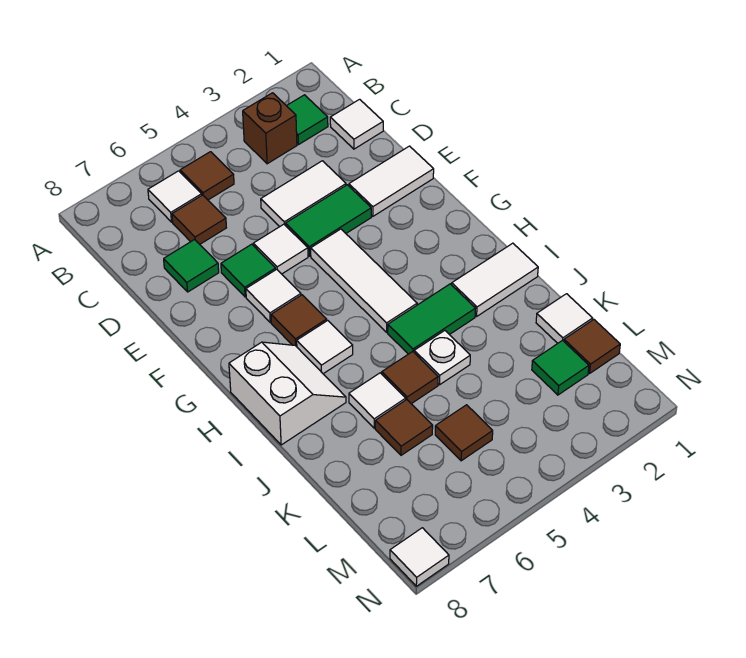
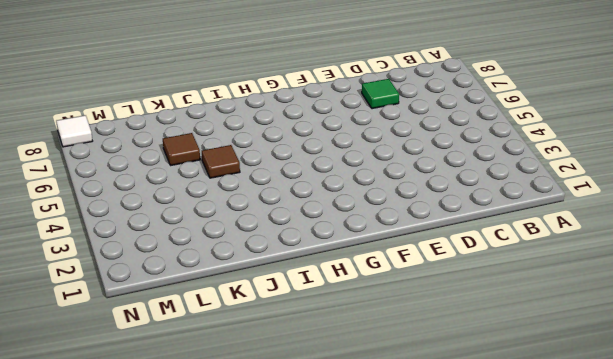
none -> green tile B2 level 1
none -> brown brick B3 level 1
none -> brown tile B5 level 1

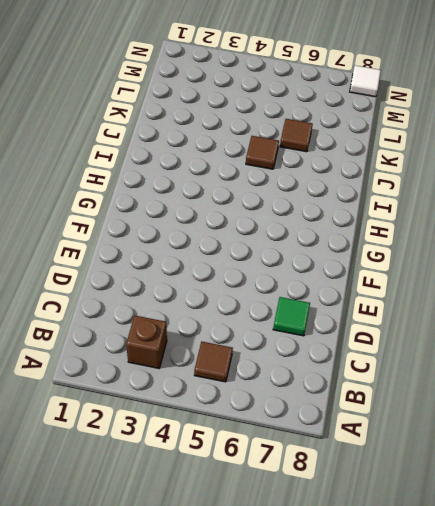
none -> green tile B2 level 1
none -> white tile B6 level 1
none -> white tile C1 level 1

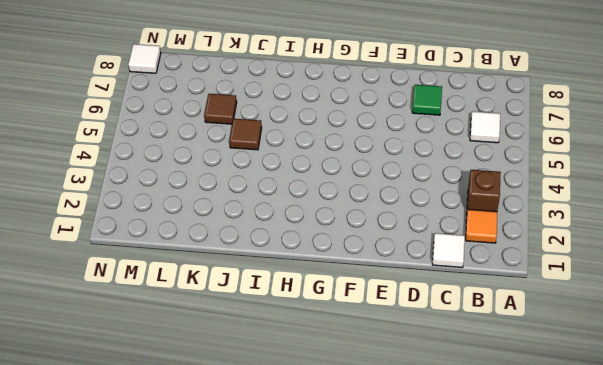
orange tile B2 level 1 -> green tile B2 level 1
none -> brown tile B5 level 1
none -> brown tile C6 level 1
none -> white tile D3:D4 level 1

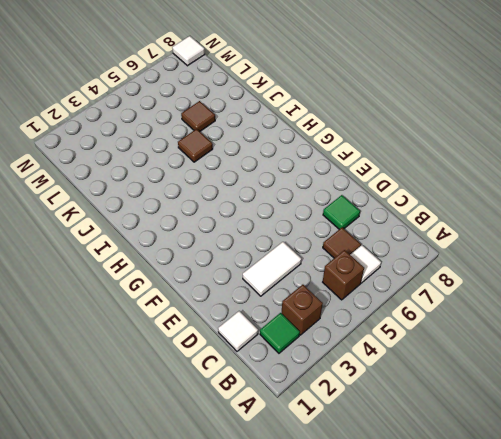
brown brick B5 level 1 -> brown tile B5 level 1
none -> white tile E1:E2 level 1
none -> green tile E3:E4 level 1
none -> white tile E5 level 1

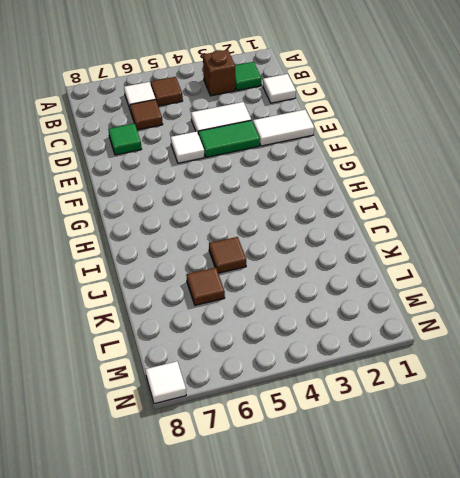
none -> green tile E6 level 1
none -> white tile F4:H4 level 1
none -> white tile F6 level 1

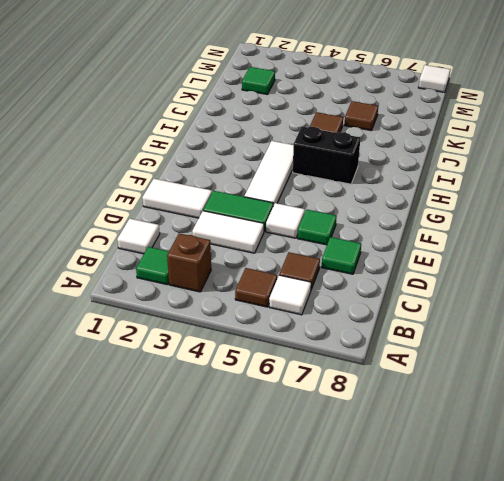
black brick H5:H6 level 1 -> white tile H6 level 1
none -> white tile F6 level 1
none -> brown tile G6 level 1
none -> white slope H7:I8 level 1 top 8

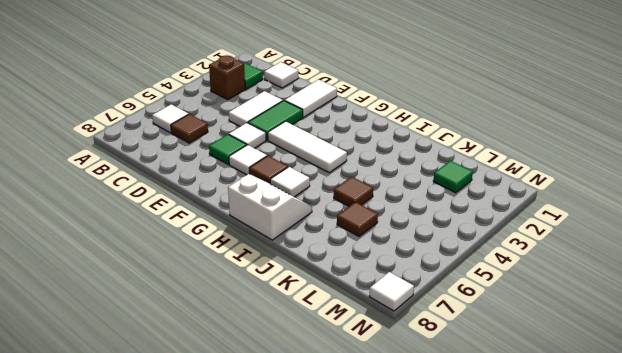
none -> brown tile B5 level 1
none -> green tile D7 level 1
none -> white tile I1:I2 level 1

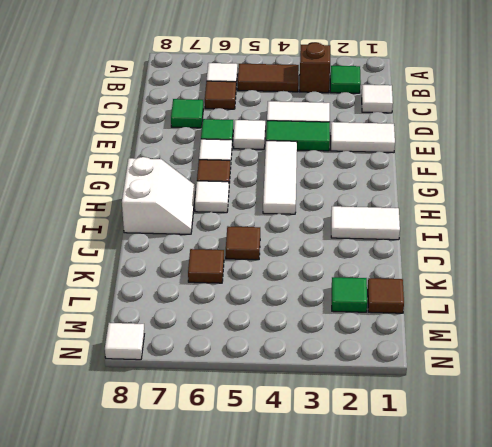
brown tile B4:B5 level 1 -> brown tile B5 level 1
none -> green tile I3:I4 level 1
none -> white plate J4 level 1
none -> white tile J6 level 1

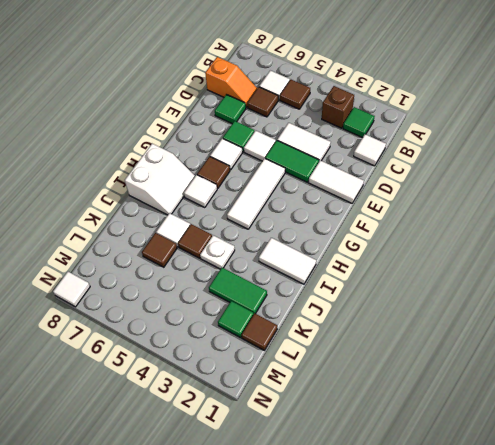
orange slope C7:C8 level 1 top 8 -> none
green tile K2:K3 level 1 -> green tile I3:I4 level 1
none -> white tile K1 level 1
none -> brown tile L5 level 1

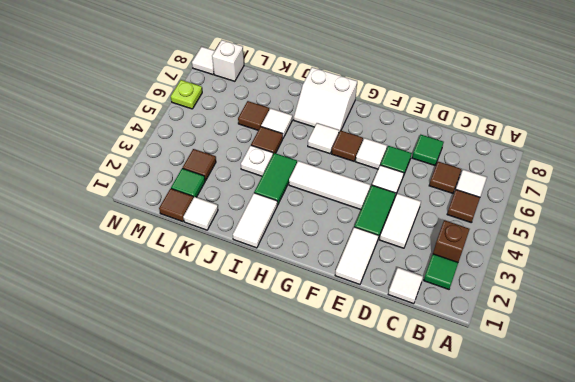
brown tile L3 level 1 -> brown tile L5 level 1
white brick M8 level 1 -> none
lime plate N6 level 1 -> none

